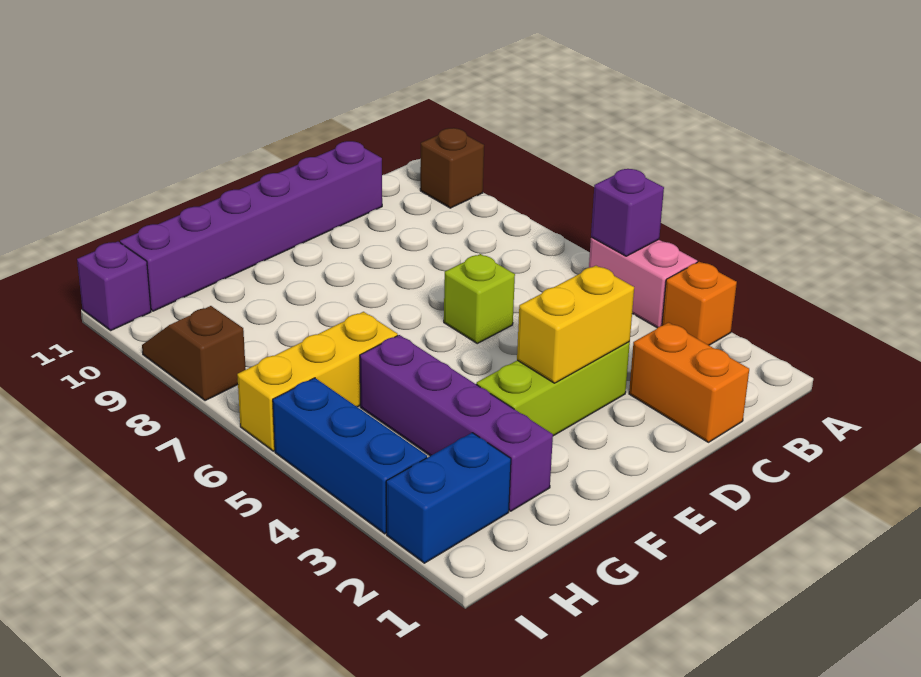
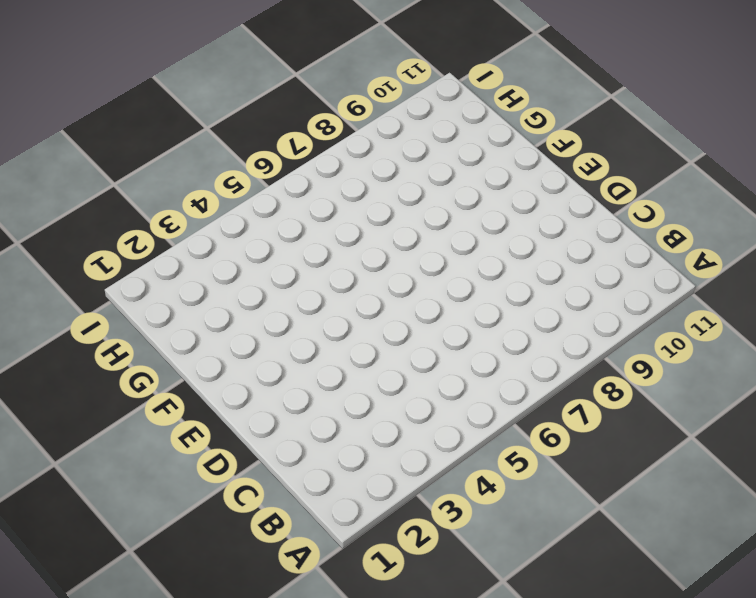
none -> orange brick A3 level 1
none -> pink brick A4:A5 level 1
none -> brown brick A10 level 1

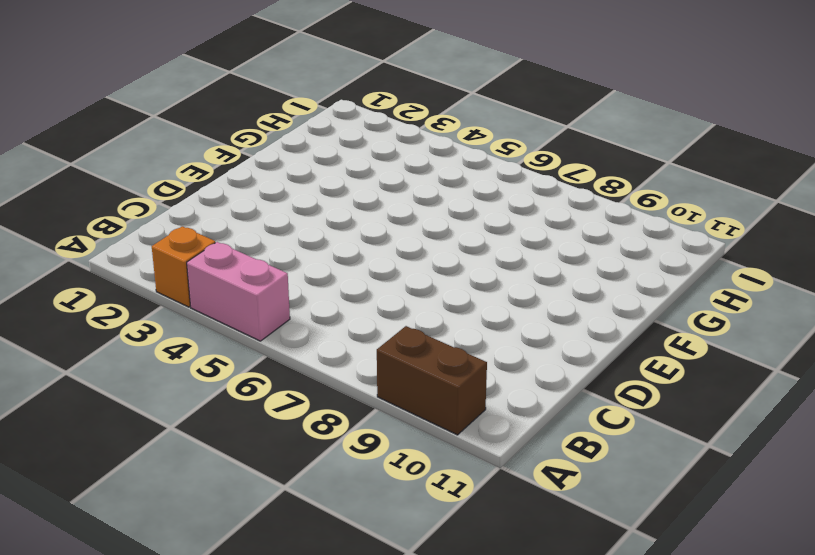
brown brick A9:A10 level 1 -> brown brick A10 level 1
none -> orange brick C1:C2 level 1
none -> purple brick C11:H11 level 1
none -> lime brick D3:F3 level 1

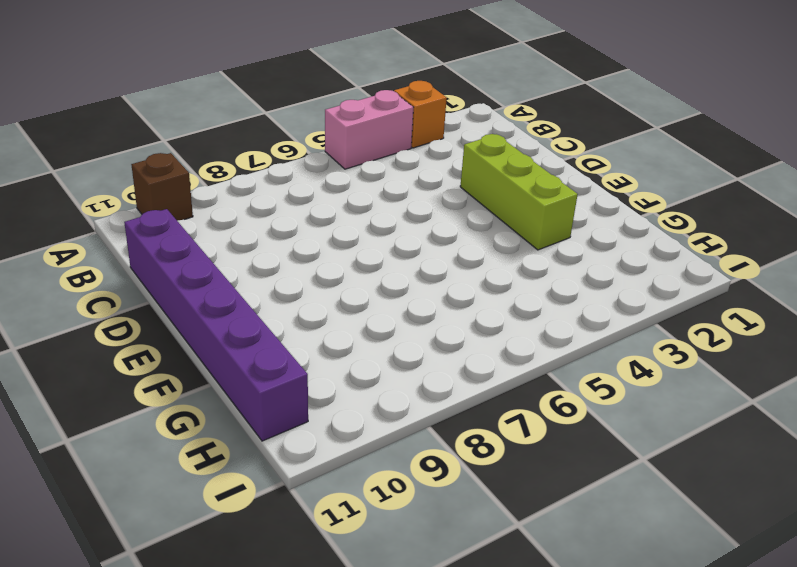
none -> orange brick C1:C2 level 1
none -> lime brick D6 level 1
none -> purple brick G2:G5 level 1

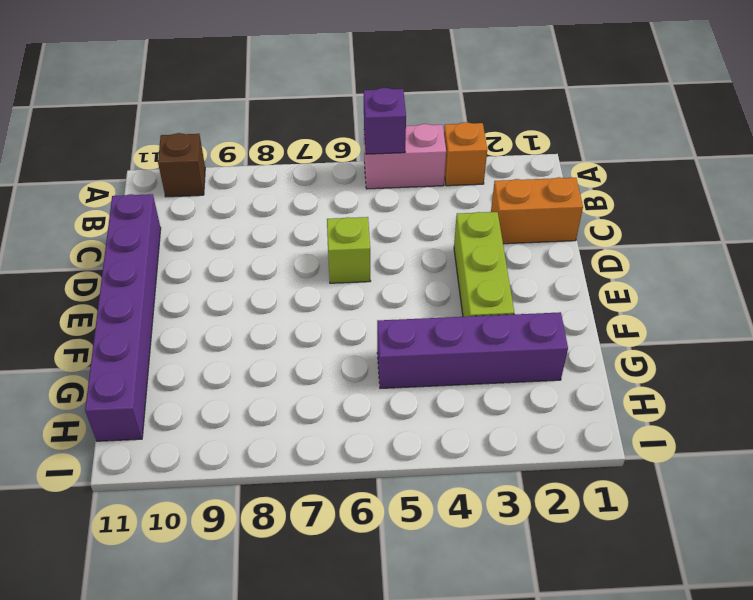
none -> yellow brick G6:I6 level 1
none -> blue brick H2:I2 level 1
none -> blue brick I3:I5 level 1

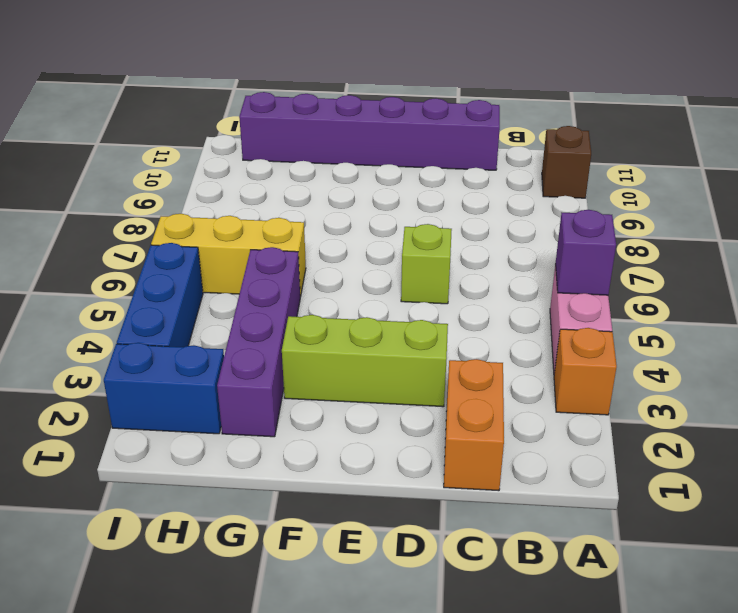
none -> brown slope I8:I9 level 1 top 8
none -> purple brick I11 level 1
none -> yellow brick D3:E3 level 2

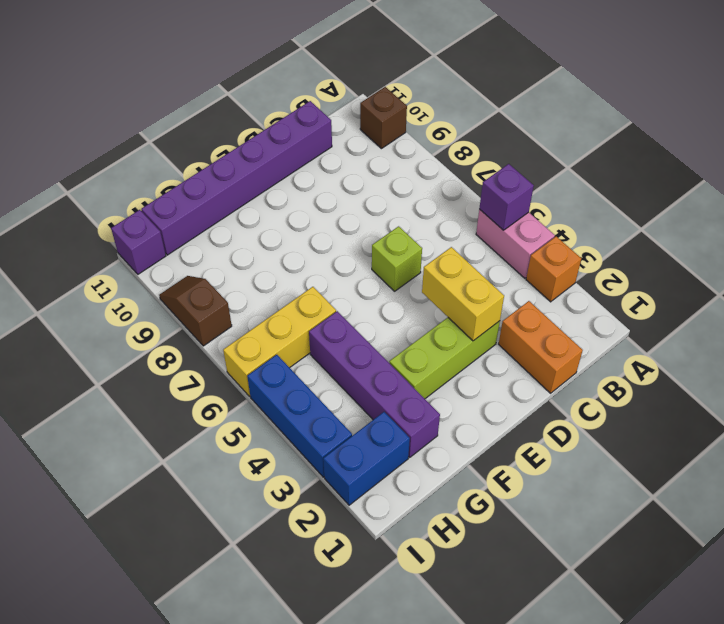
yellow brick D3:D4 level 2 -> yellow brick D3:E3 level 2

